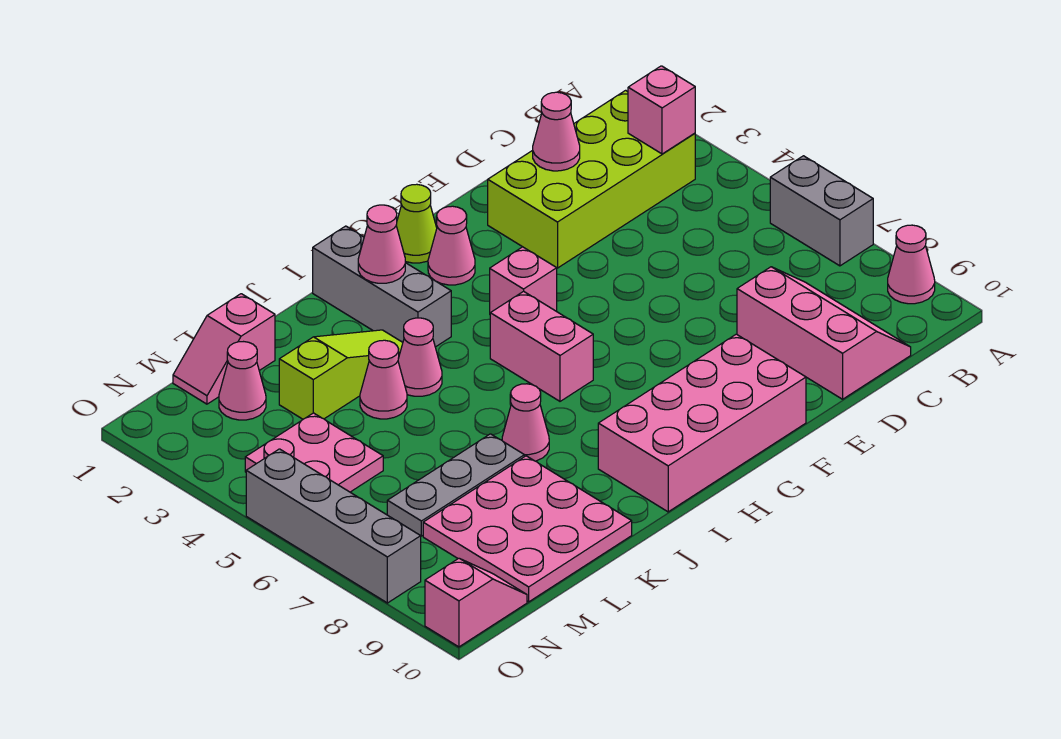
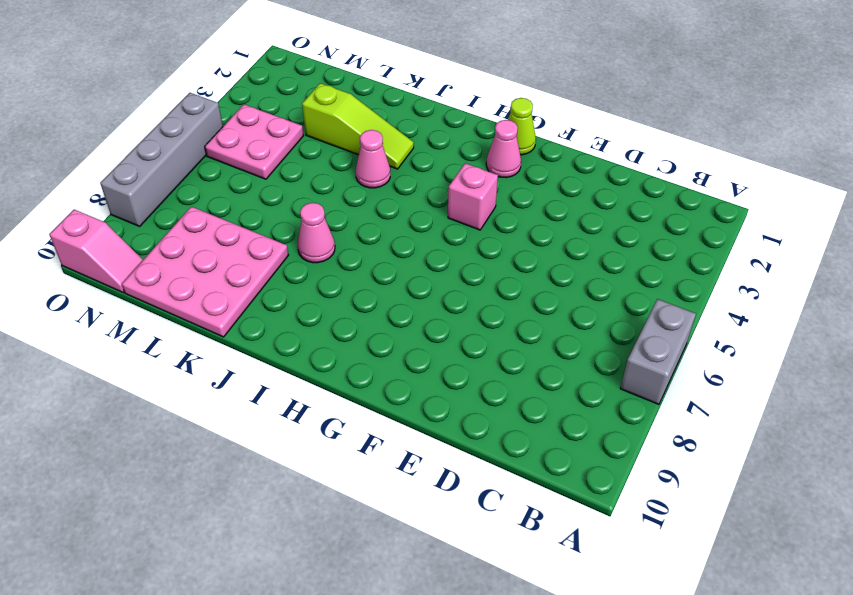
none -> pink cone A9 level 1
none -> lime brick B2:E3 level 1
none -> pink slope C8:D10 level 1 top D

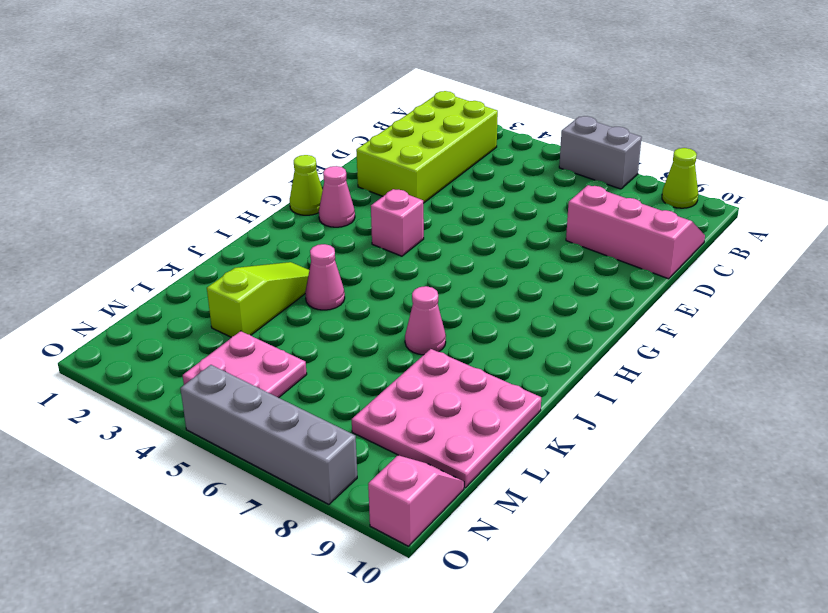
lime cone A9 level 1 -> pink cone A9 level 1
none -> pink brick F9:I10 level 1
none -> pink brick H5:H6 level 1
none -> grey brick I1:I3 level 1

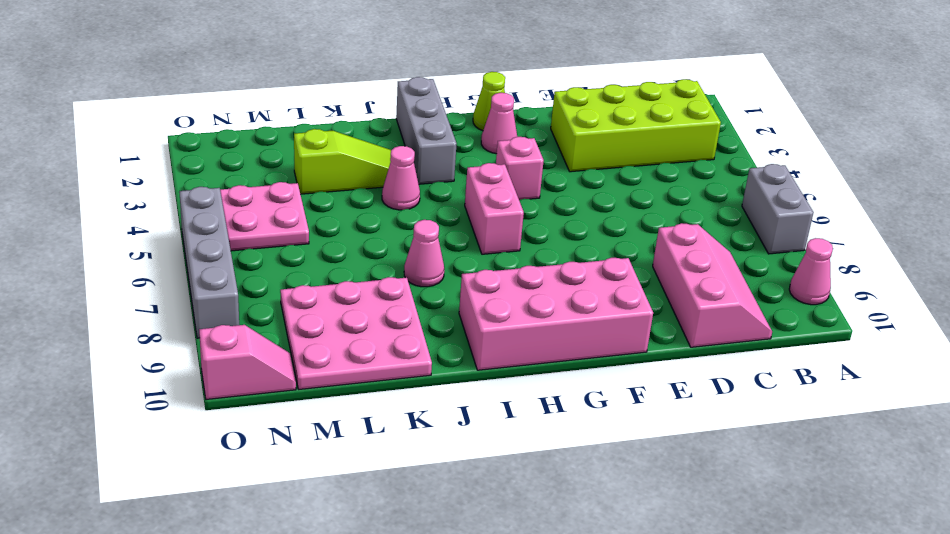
none -> pink cone K4 level 1
none -> grey plate K7:M7 level 1
none -> pink slope L1:M1 level 1 top L

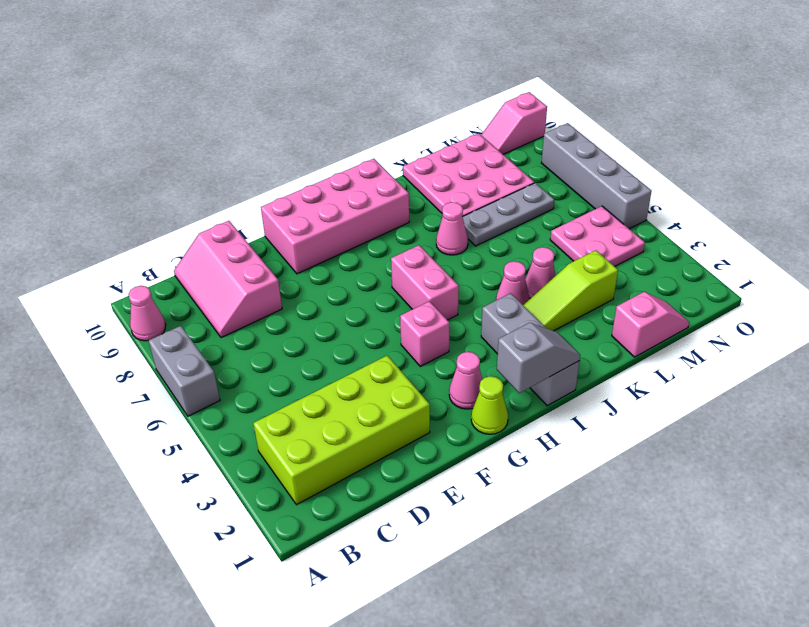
grey slope H1:I1 level 2 top H -> none
none -> pink cone M2 level 1
none -> pink brick B3 level 2
none -> pink cone D2 level 2

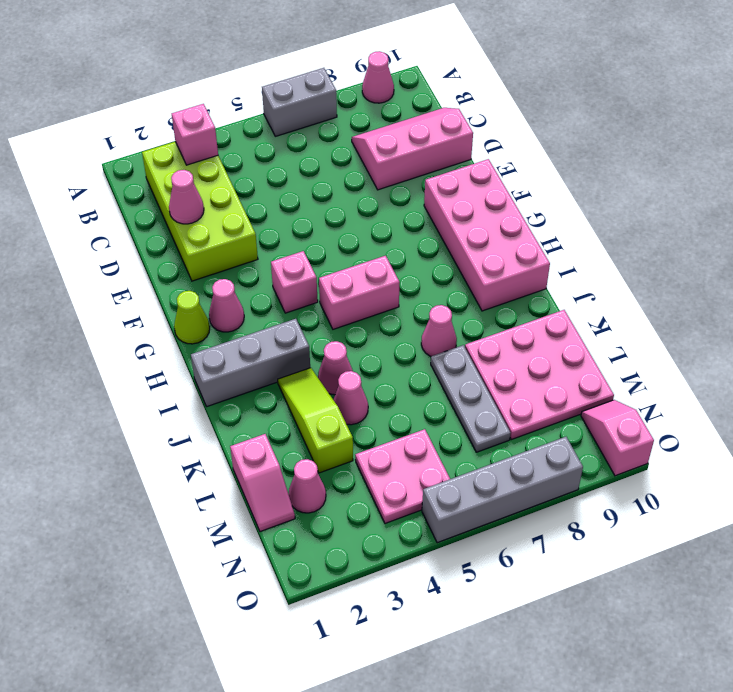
none -> pink cone I2 level 2

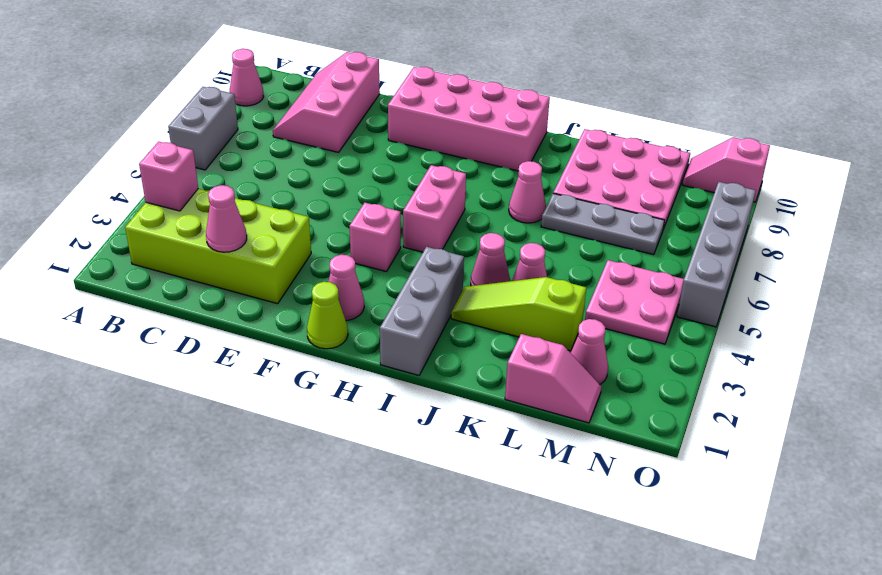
none -> pink cone I2 level 2

